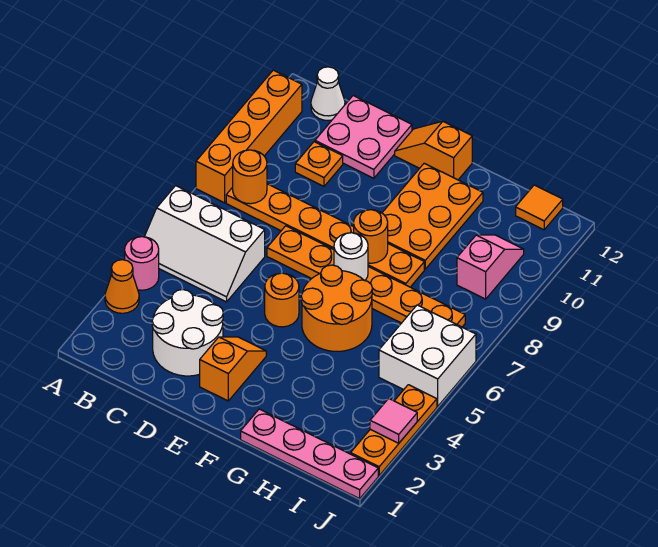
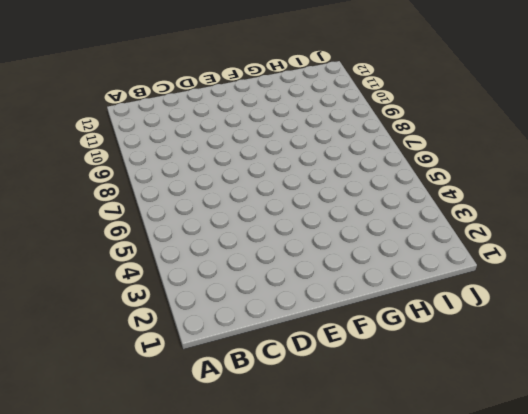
none -> orange cone A3 level 1
none -> pink round brick A4 level 1
none -> white slope A5:C6 level 1 top 6

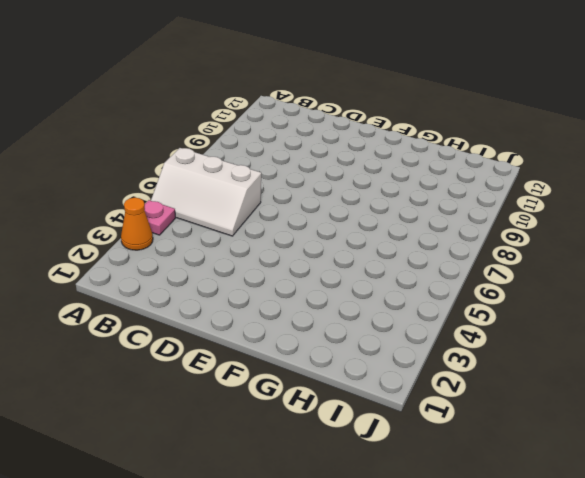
pink plate A4 level 1 -> pink round brick A4 level 1
none -> orange brick A8:A11 level 1
none -> orange plate B8:G8 level 1
none -> white cone B12 level 1

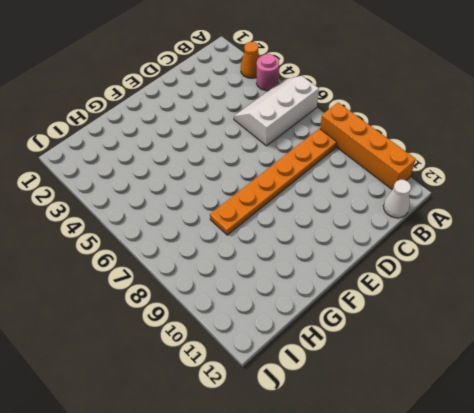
none -> white round brick C2:D3 level 1
none -> orange plate C10 level 1
none -> pink plate C11:D12 level 1

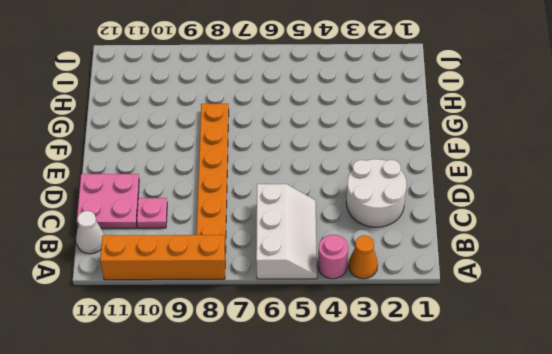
pink plate C10 level 1 -> orange plate C10 level 1
none -> orange plate D7:I7 level 1
none -> orange slope E2:E3 level 1 top 2
none -> orange round brick E5 level 1

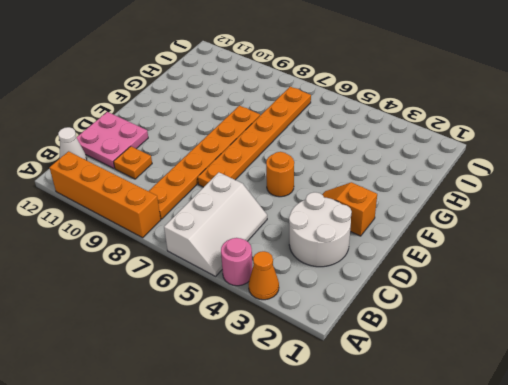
none -> orange slope E12:F12 level 1 top F
none -> orange round brick F5:G6 level 1
none -> orange plate F9:G11 level 1

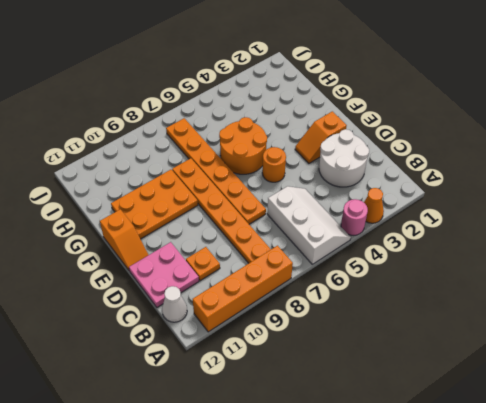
none -> pink plate G1:J1 level 1
none -> white brick I5:J6 level 1
none -> pink slope I9:I10 level 1 top 9

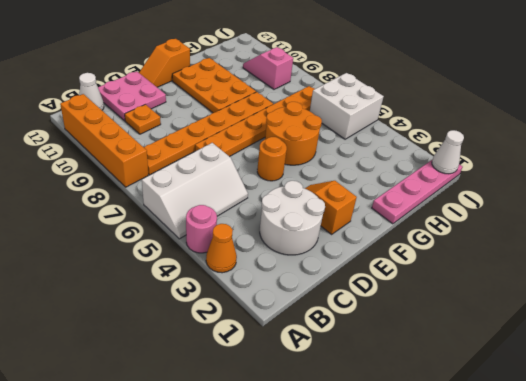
white cone J1 level 2 -> none
none -> orange tile I12 level 1
none -> orange plate J2:J4 level 1
none -> orange round brick B8 level 2

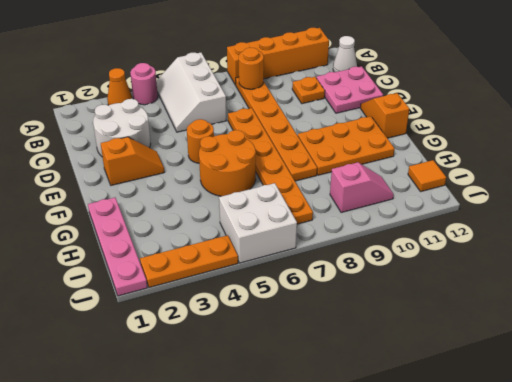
none -> white round brick F7 level 2
none -> orange round brick F8 level 2
none -> pink tile J3 level 2

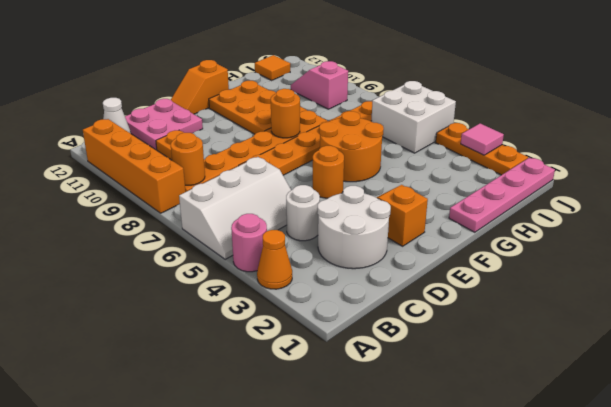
white round brick C4 level 1 -> white round brick F7 level 2

